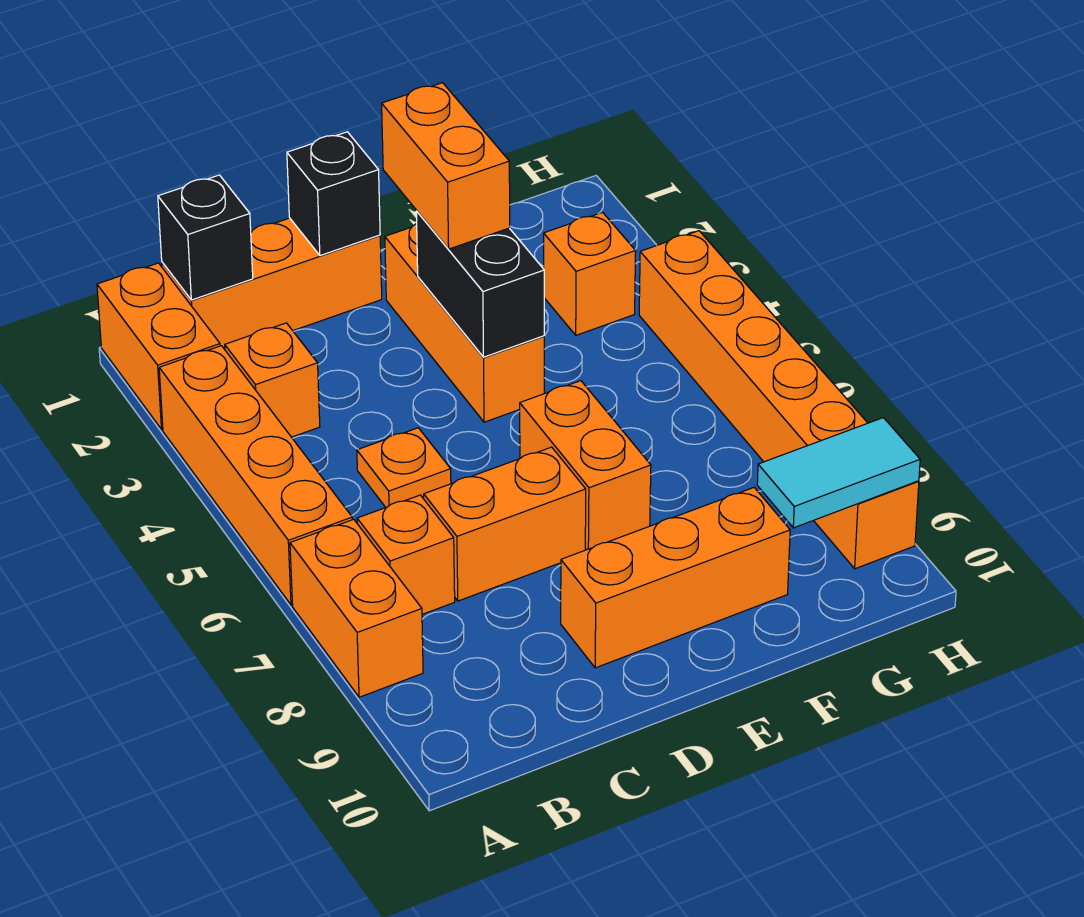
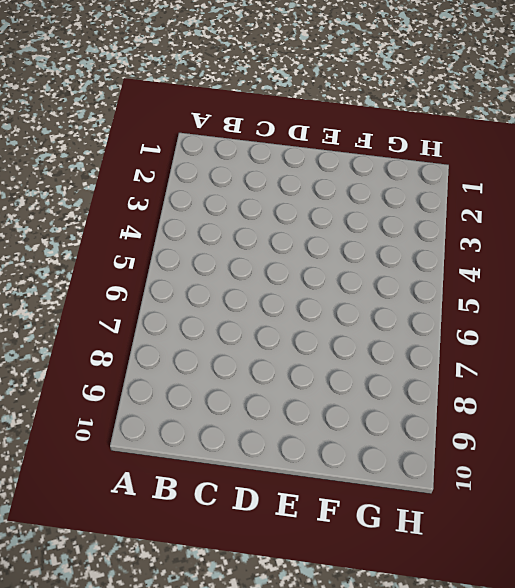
none -> orange brick A1:A2 level 1
none -> orange brick A3:A6 level 1
none -> orange brick A7:A8 level 1

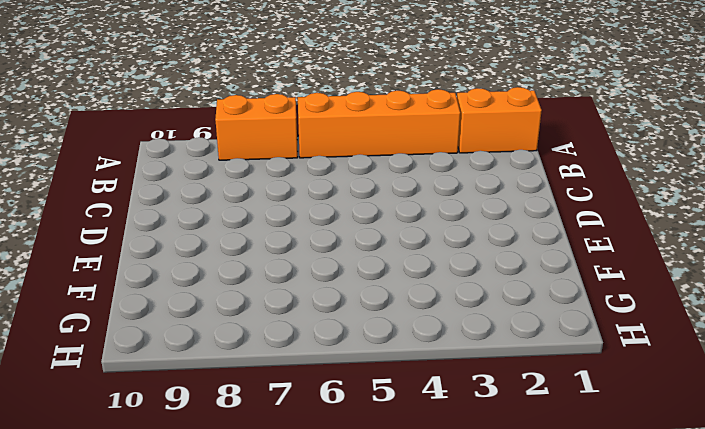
none -> orange brick B1:D1 level 1
none -> orange brick B3 level 1
none -> orange brick B7 level 1

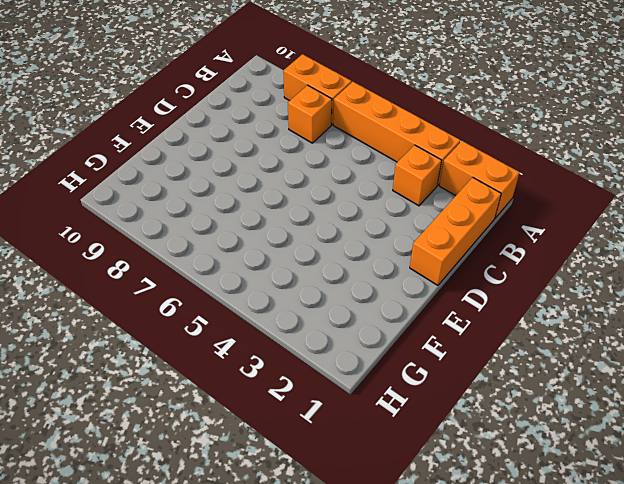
none -> orange plate C5 level 1
none -> orange brick C7:D7 level 1
none -> orange brick D9:F9 level 1

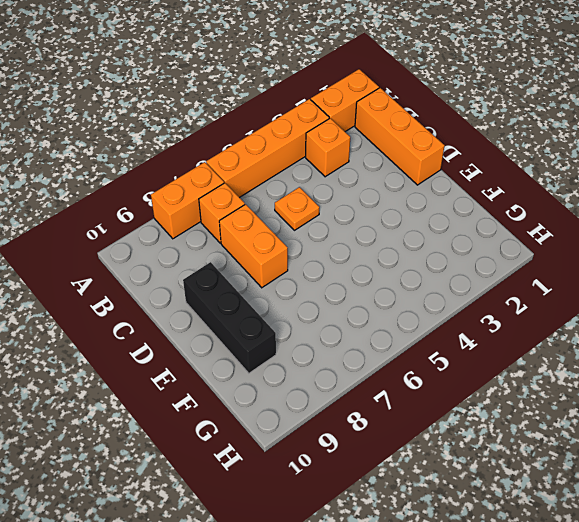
black brick D9:F9 level 1 -> orange brick D9:F9 level 1
none -> orange brick E2:E4 level 1
none -> orange brick E6:E7 level 1
none -> orange brick G3 level 1

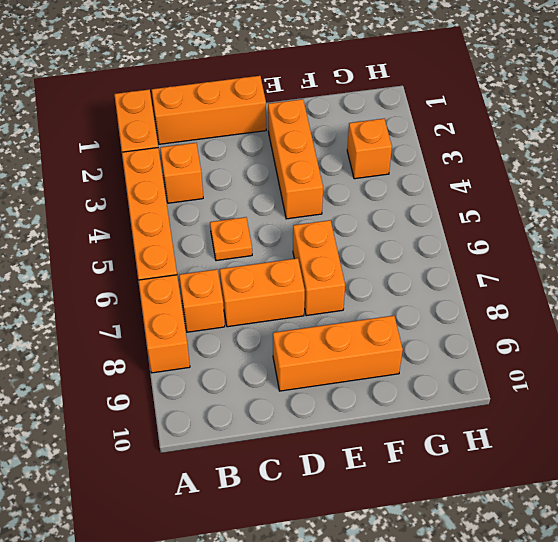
none -> orange brick H4:H9 level 1
none -> black brick B1 level 2
none -> black brick D1 level 2

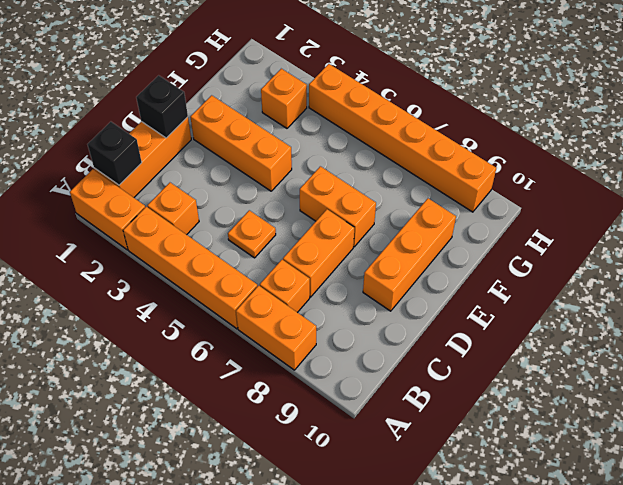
none -> black brick E3:E4 level 2
none -> cyan tile G9:H9 level 2
none -> orange brick E2:E3 level 3

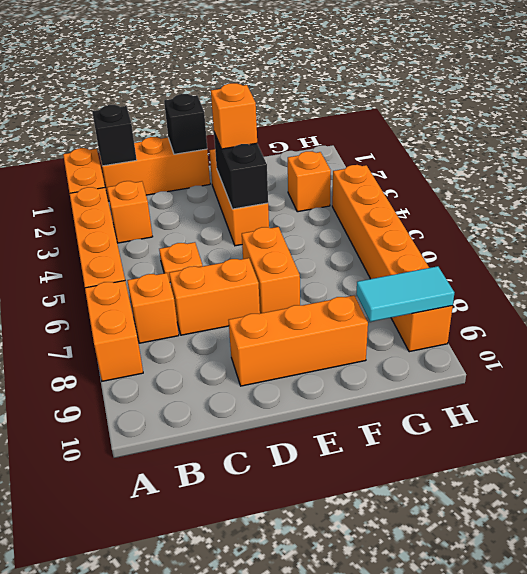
orange brick E3 level 3 -> orange brick E2:E3 level 3

